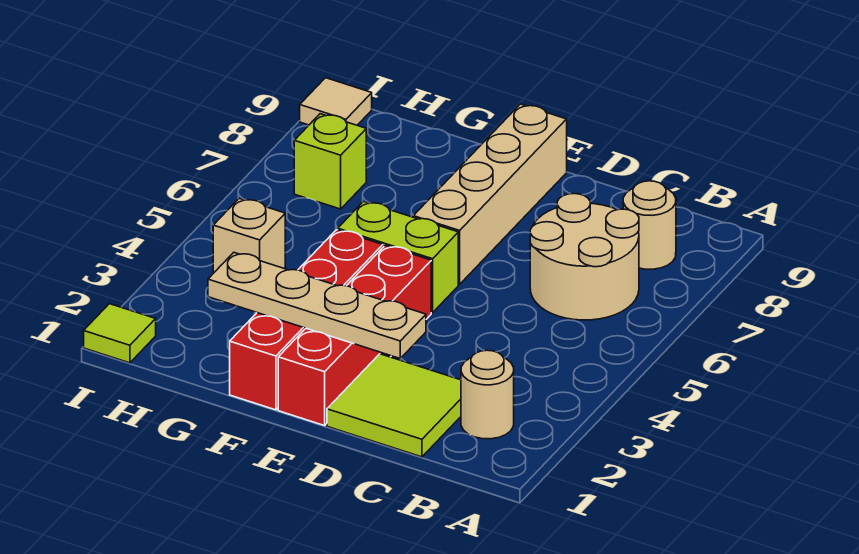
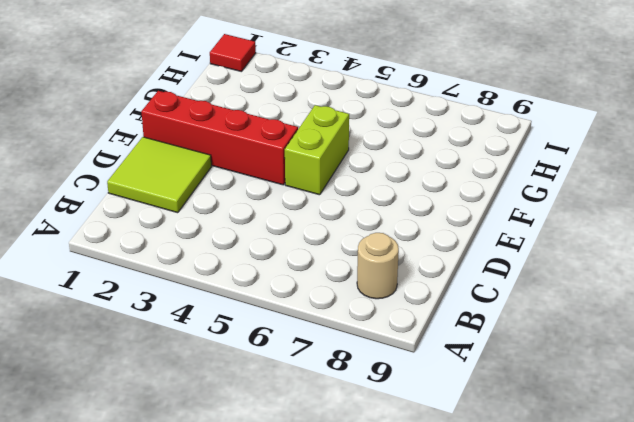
red tile I1 level 1 -> lime tile I1 level 1
none -> tan round brick B2 level 1
none -> tan round brick B6:C7 level 1
none -> tan brick E6:E9 level 1

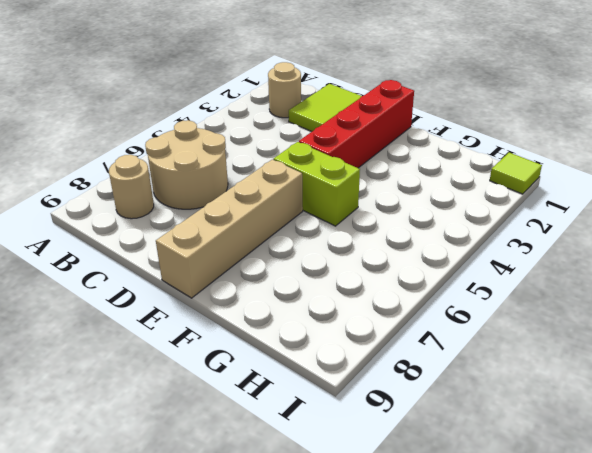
none -> red brick F1:F4 level 1
none -> tan brick H4 level 1
none -> lime brick H7 level 1

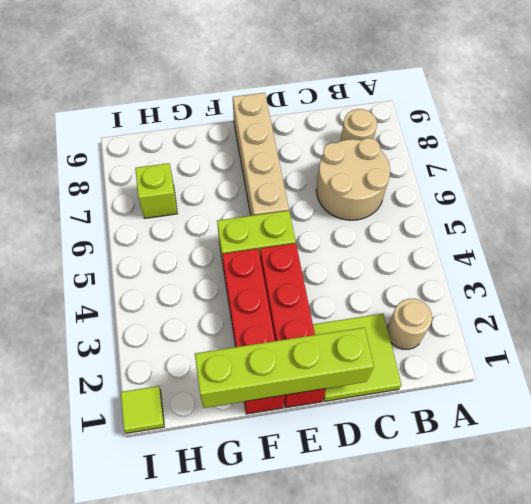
lime brick D1:G1 level 2 -> none
none -> tan brick H4 level 1
none -> tan tile I9 level 1
none -> tan plate D2:G2 level 2

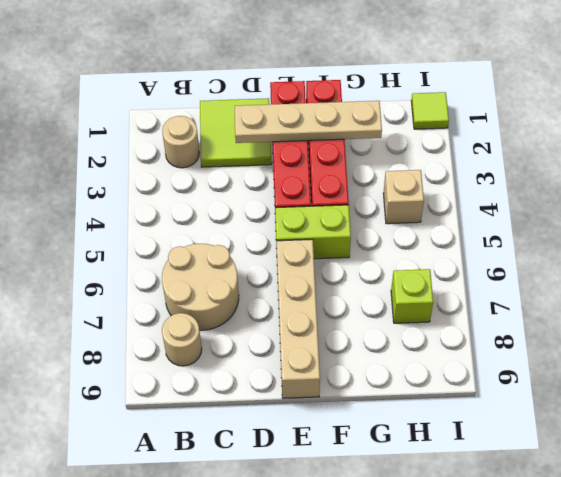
none -> tan tile I9 level 1

